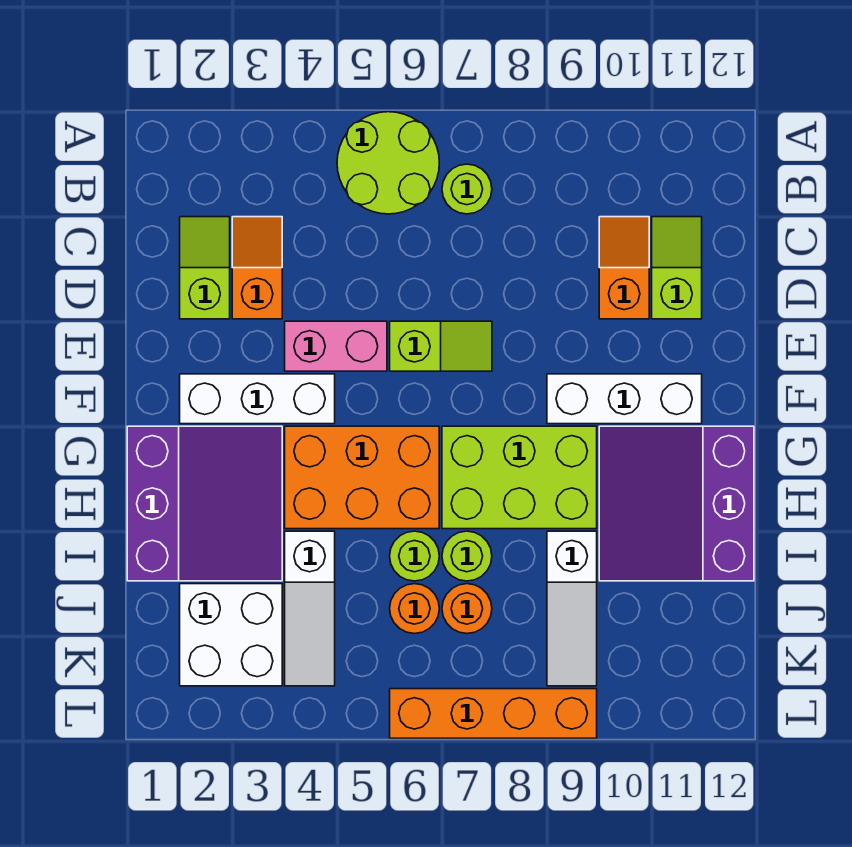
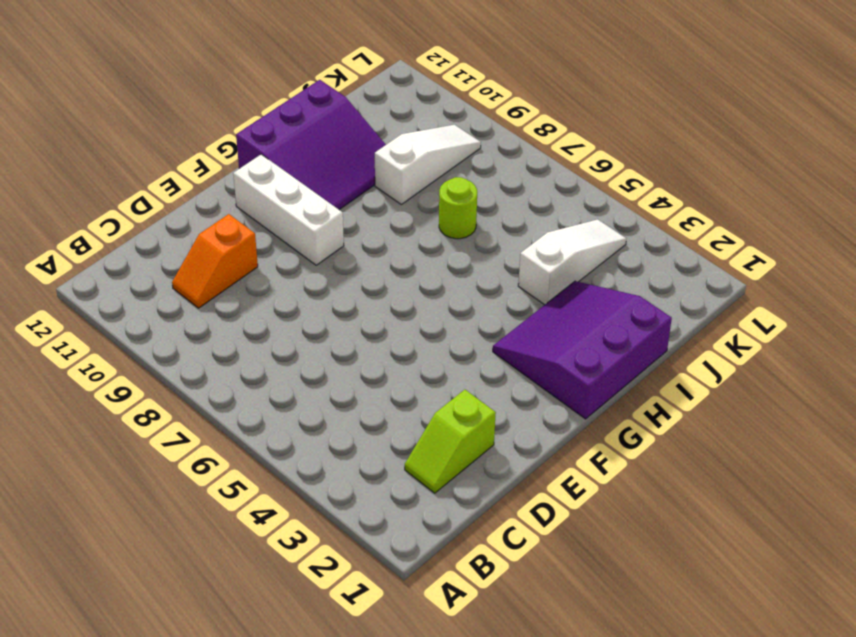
none -> lime round brick A5:B6 level 1
none -> lime round brick B7 level 1
none -> orange slope C3:D3 level 1 top D

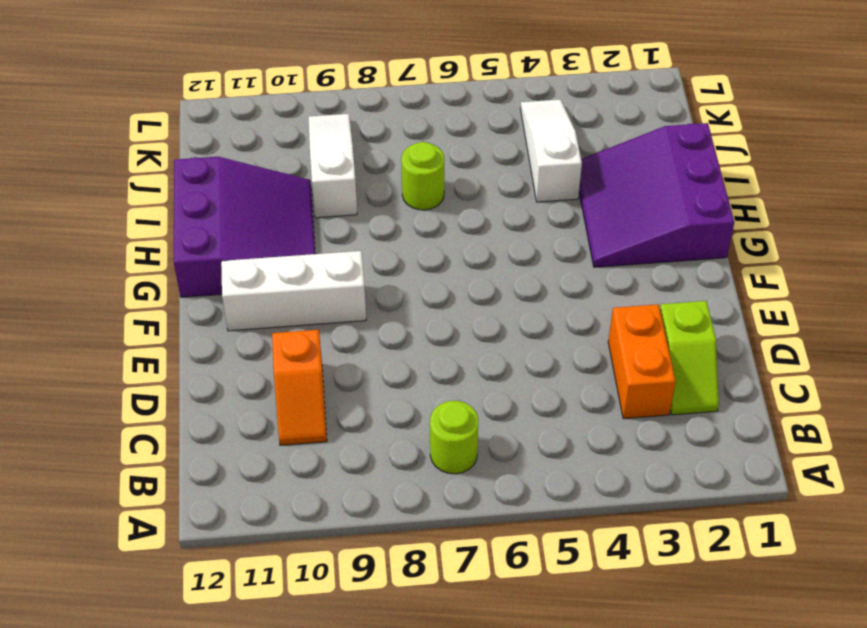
orange brick C3:D3 level 1 -> orange slope C3:D3 level 1 top D
none -> lime round brick A5:B6 level 1
none -> lime slope C11:D11 level 1 top D
none -> pink brick E4:E5 level 1

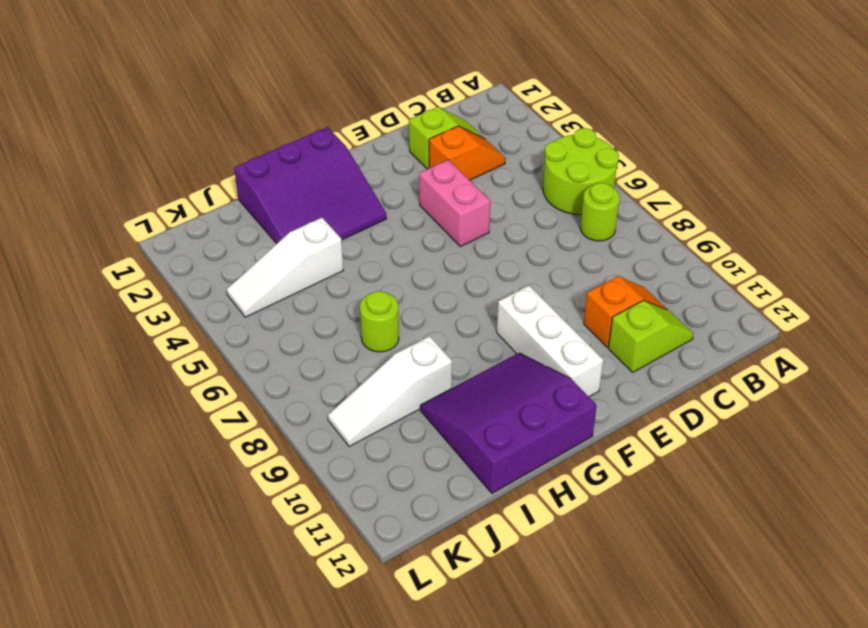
none -> lime slope E6:E7 level 1 top 6
none -> white brick F2:F4 level 1
none -> orange brick G4:H6 level 1

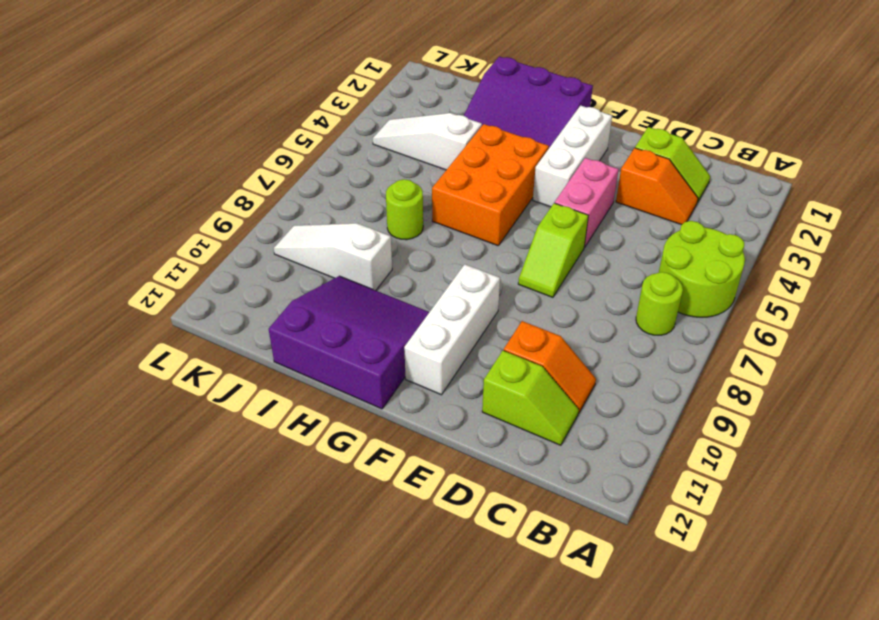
none -> lime brick G7:H9 level 1
none -> lime round brick I6 level 1
none -> white brick J2:K3 level 1

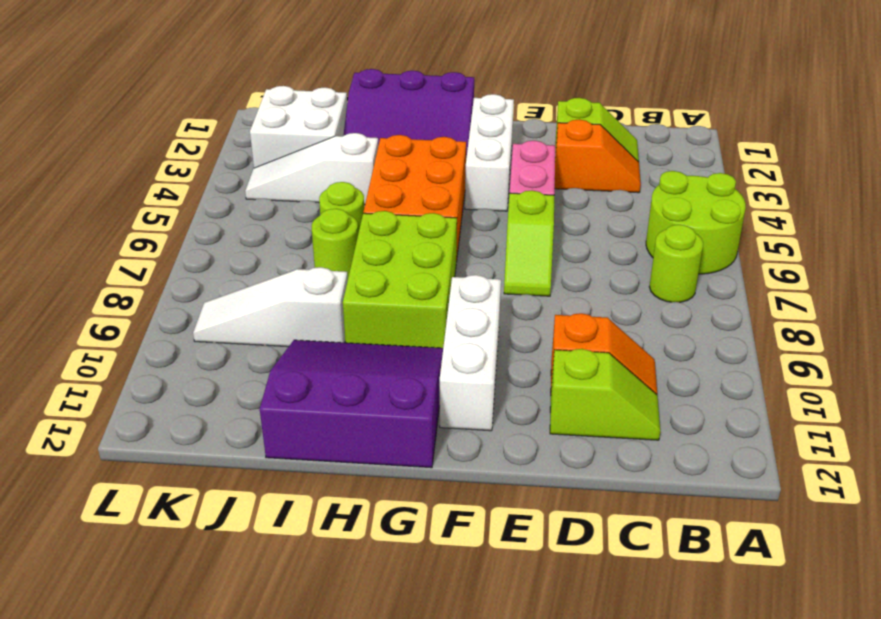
none -> orange round brick J6 level 1
none -> orange round brick J7 level 1
none -> orange brick L6:L9 level 1

